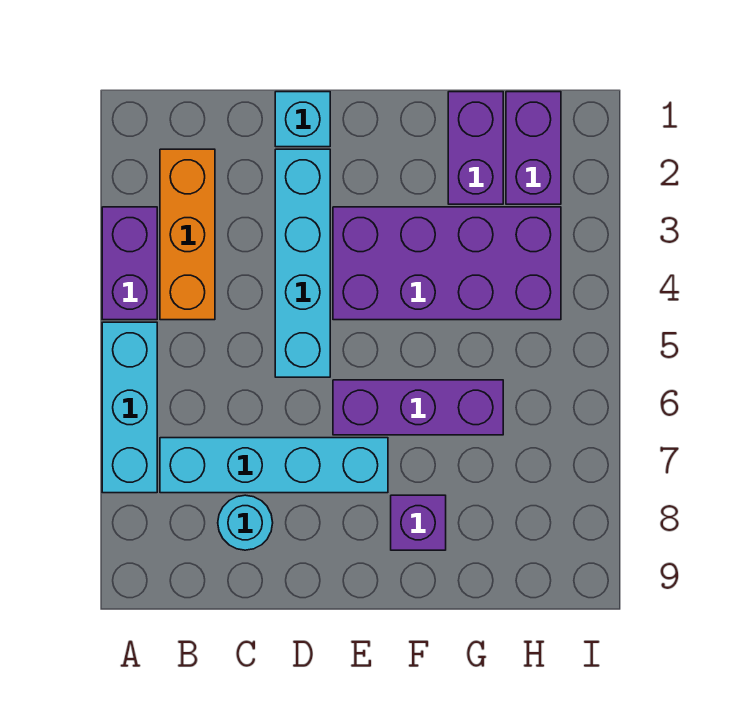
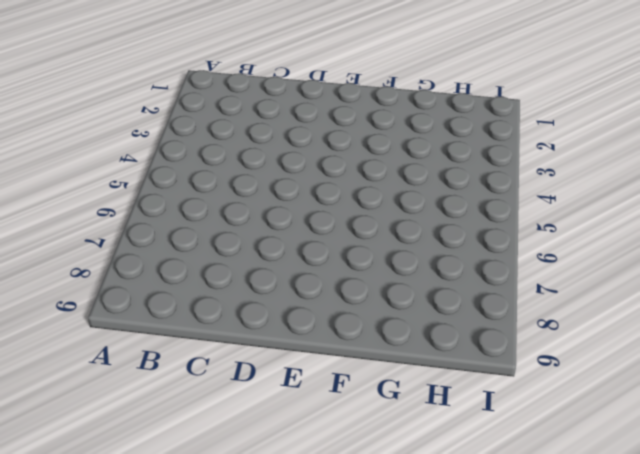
none -> purple brick A3:A4 level 1
none -> cyan brick A5:A7 level 1
none -> orange brick B2:B4 level 1

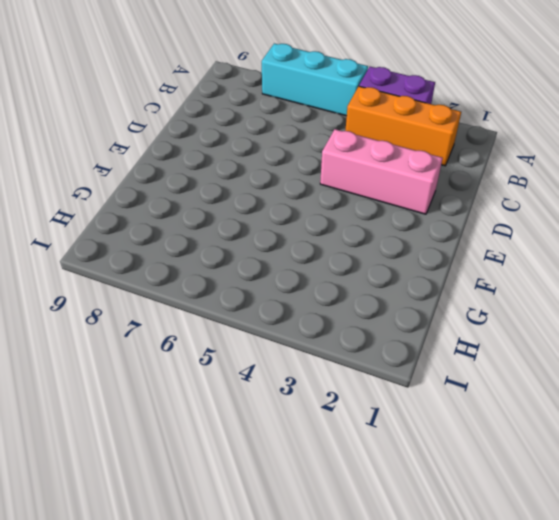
pink brick D2:D4 level 1 -> cyan brick D2:D5 level 1
none -> cyan brick B7:E7 level 1
none -> cyan round brick C8 level 1
none -> cyan brick D1 level 1

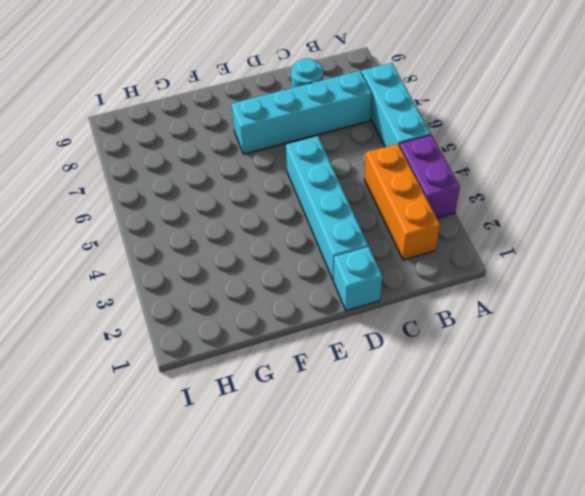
none -> purple brick E3:H4 level 1
none -> purple brick E6:G6 level 1
none -> purple brick F8 level 1

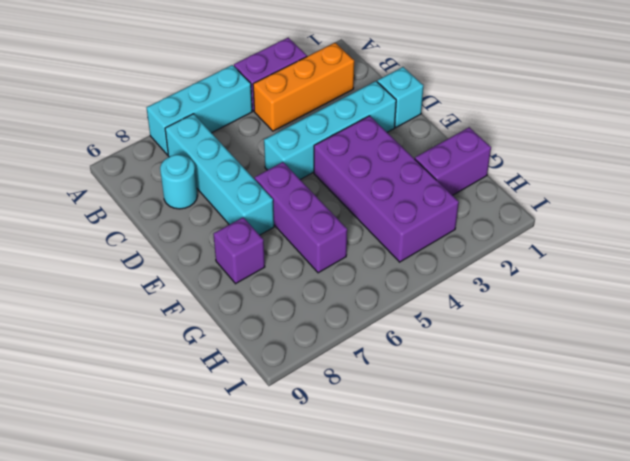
none -> purple brick H1:H2 level 1

